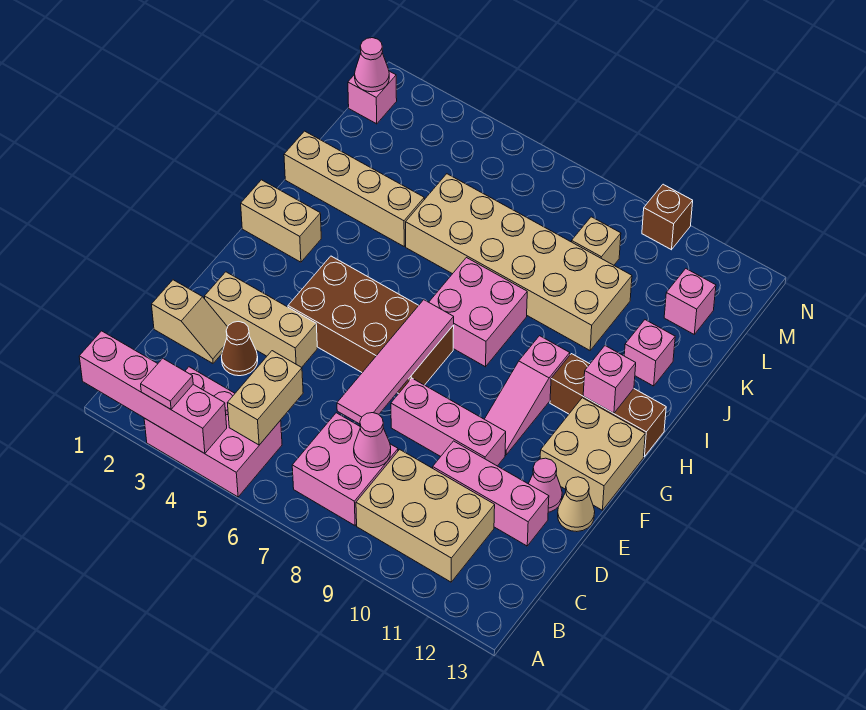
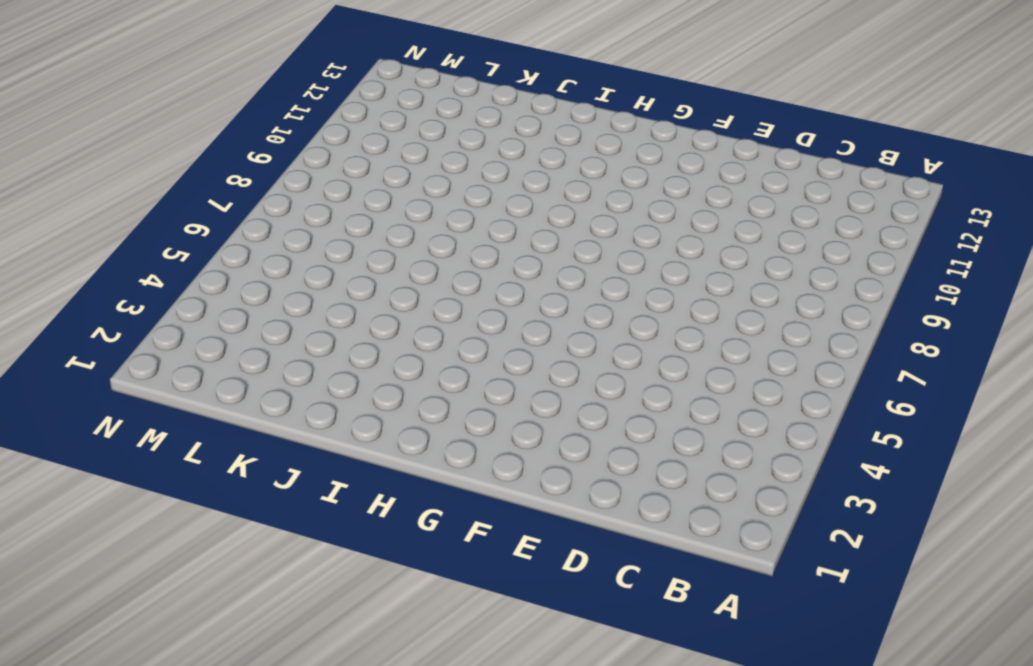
none -> pink brick A3:B5 level 1
none -> pink brick B7:C8 level 1
none -> tan brick B9:C11 level 1
none -> tan slope D1:D2 level 1 top 1

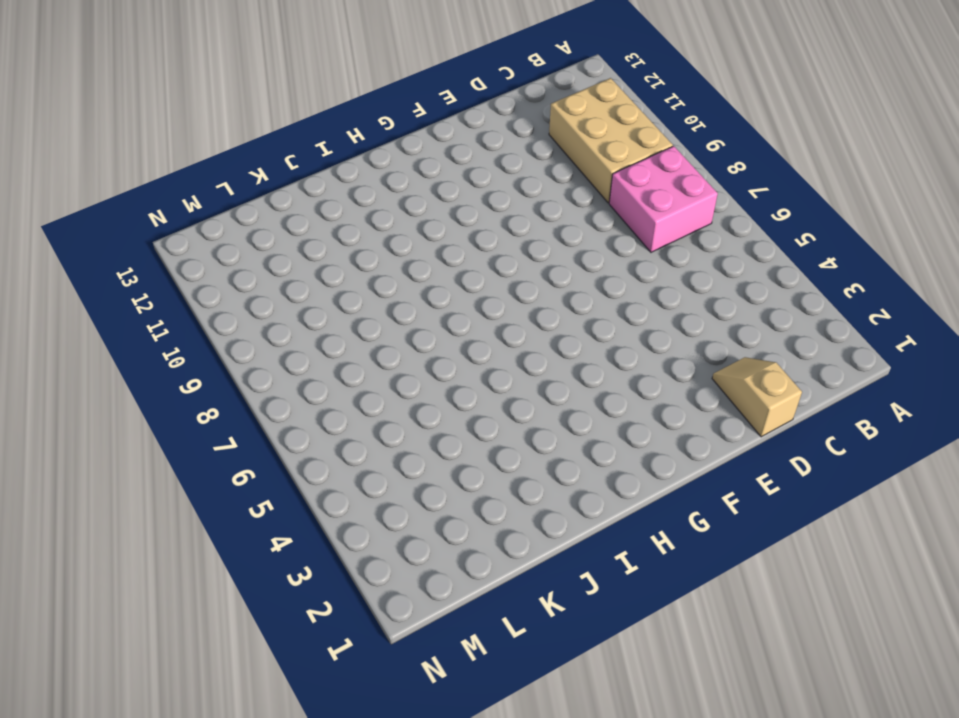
none -> pink brick A3:B5 level 1
none -> brown cone D3 level 1
none -> pink brick D10:D12 level 1
none -> tan brick E2:E4 level 1

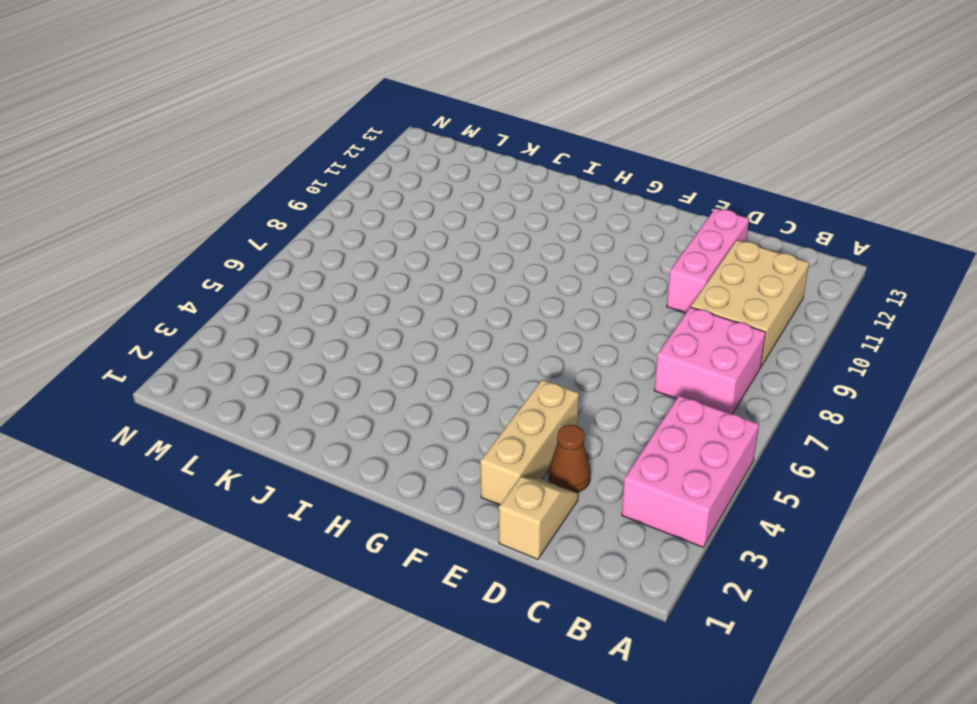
none -> pink brick E8:E10 level 1
none -> pink cone E12 level 1
none -> tan cone E13 level 1
none -> brown brick F4:G7 level 1

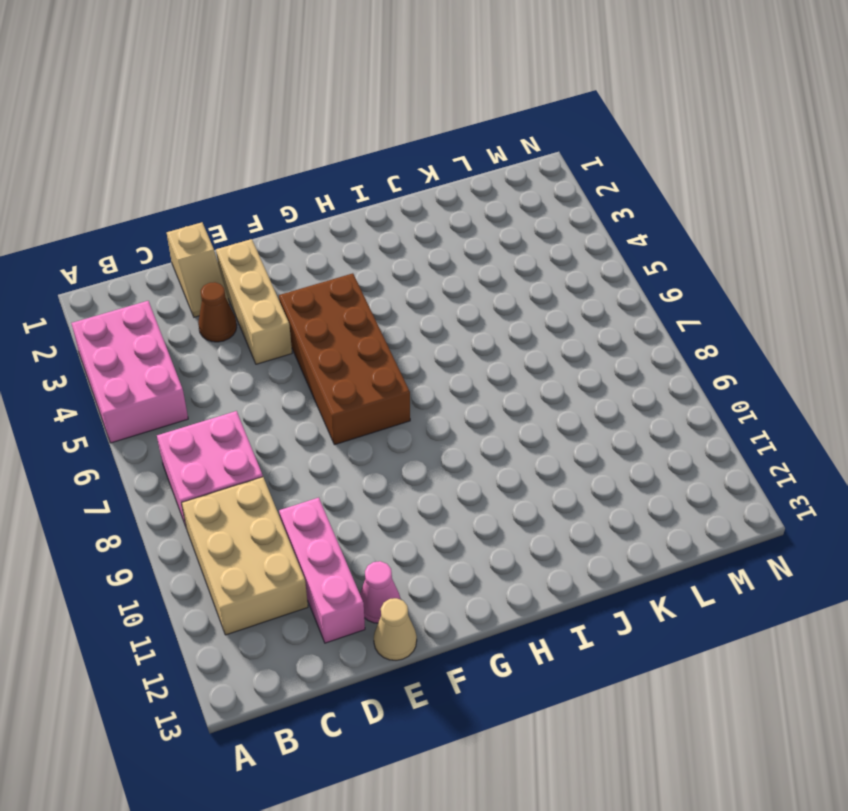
none -> pink brick E8:E10 level 1
none -> pink slope F10:H10 level 1 top H
none -> tan brick F12:G13 level 1
none -> tan brick H1:H2 level 1

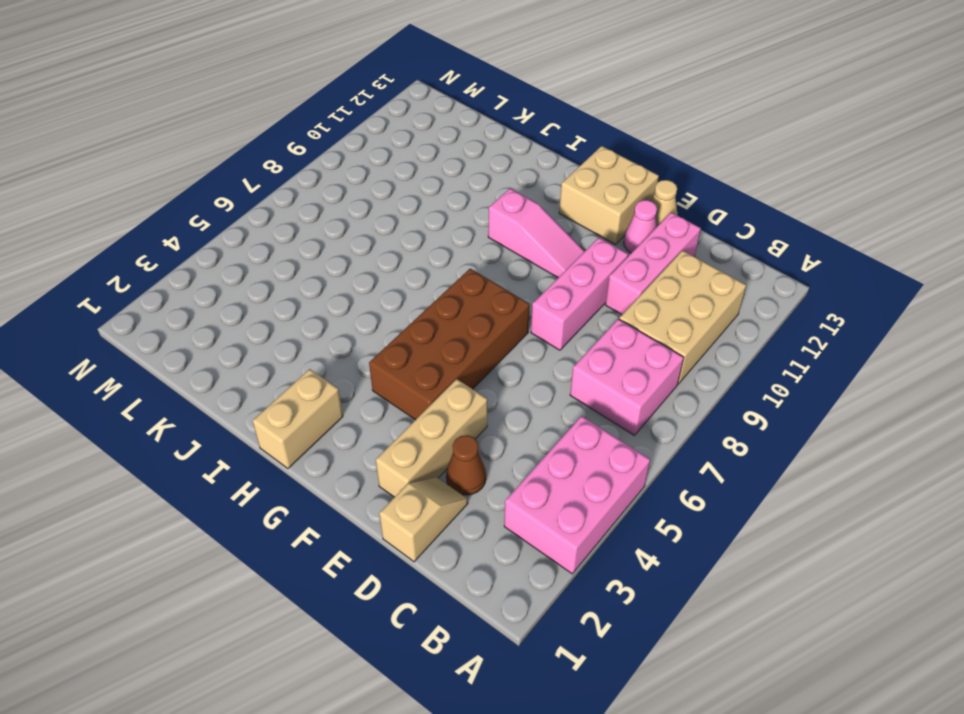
none -> pink brick H7:I8 level 1
none -> brown brick H11:H13 level 1
none -> tan brick J1:J4 level 1
none -> tan brick J5:K10 level 1

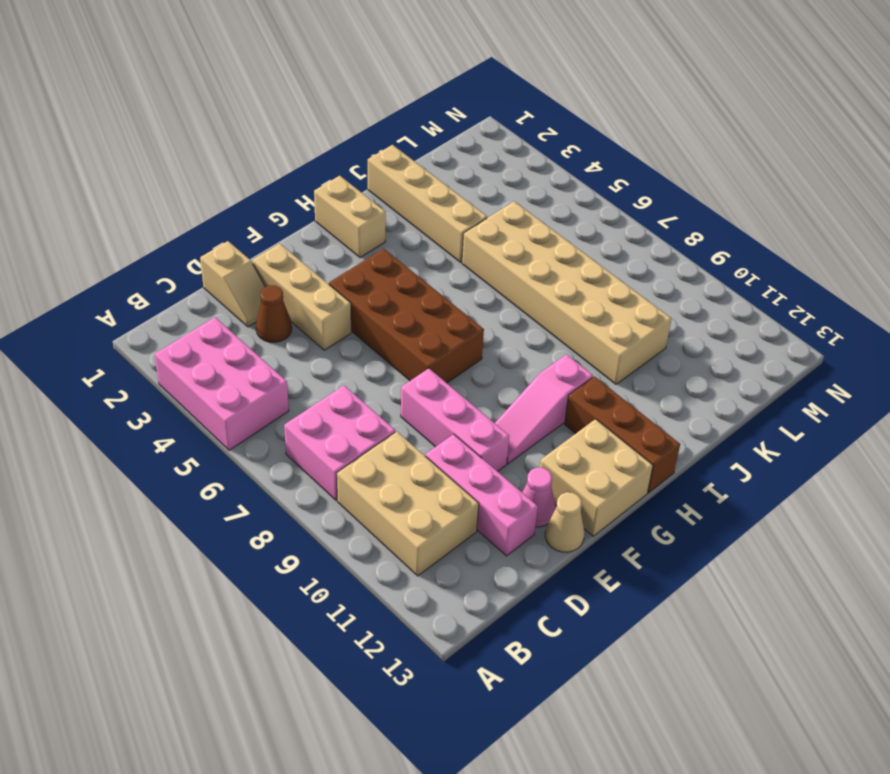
none -> pink brick H7:I8 level 1
none -> pink brick J12 level 1
none -> tan brick L9 level 1
none -> pink brick L12 level 1

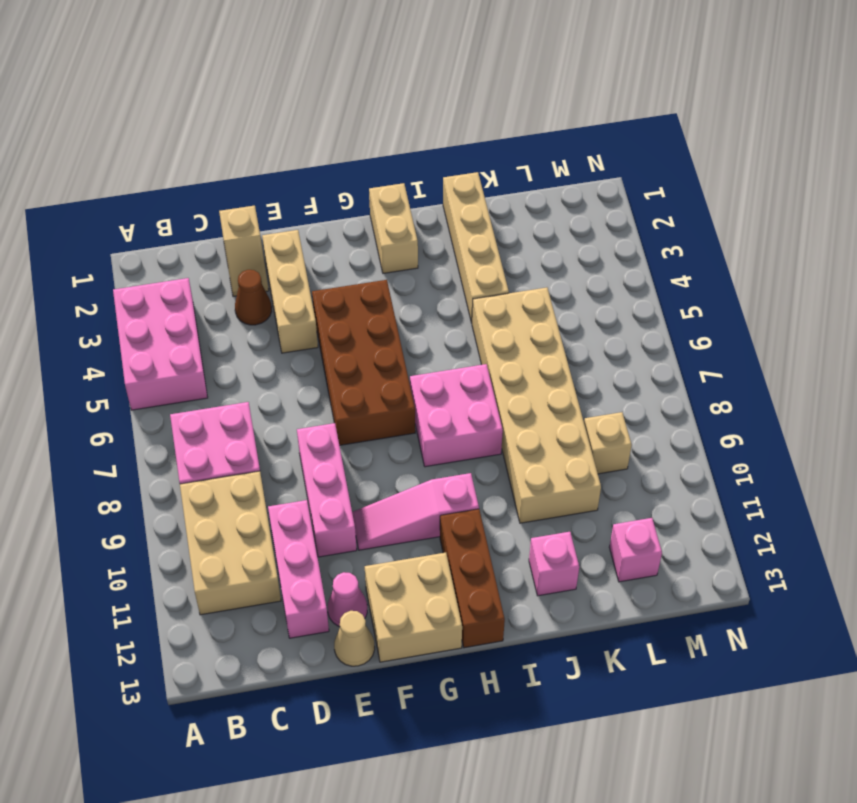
none -> pink brick M1 level 1
none -> brown brick N10 level 1
none -> pink brick A1:A4 level 2
none -> tan brick B5:C5 level 2

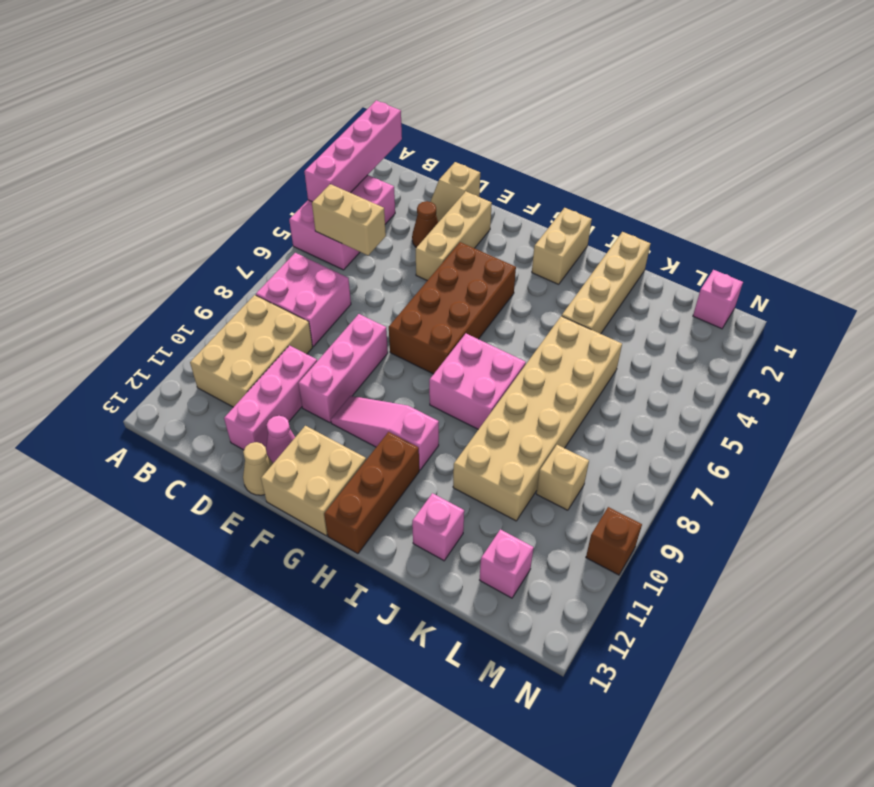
none -> pink cone C8 level 2
none -> pink tile D7:G7 level 2
none -> pink brick H12 level 2
none -> pink cone M1 level 2

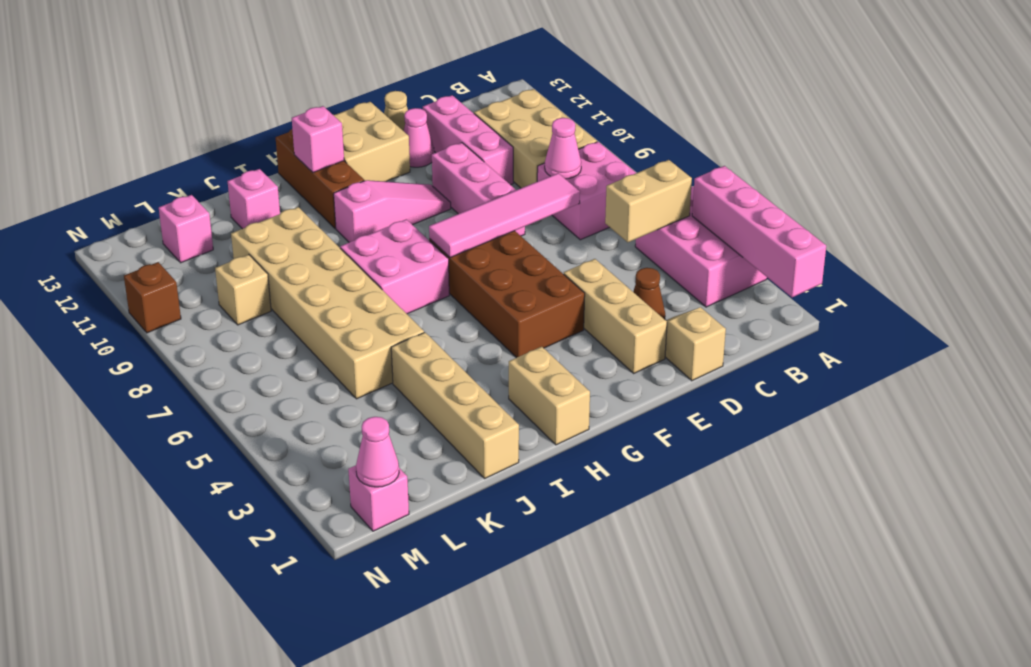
none -> pink tile A3 level 3

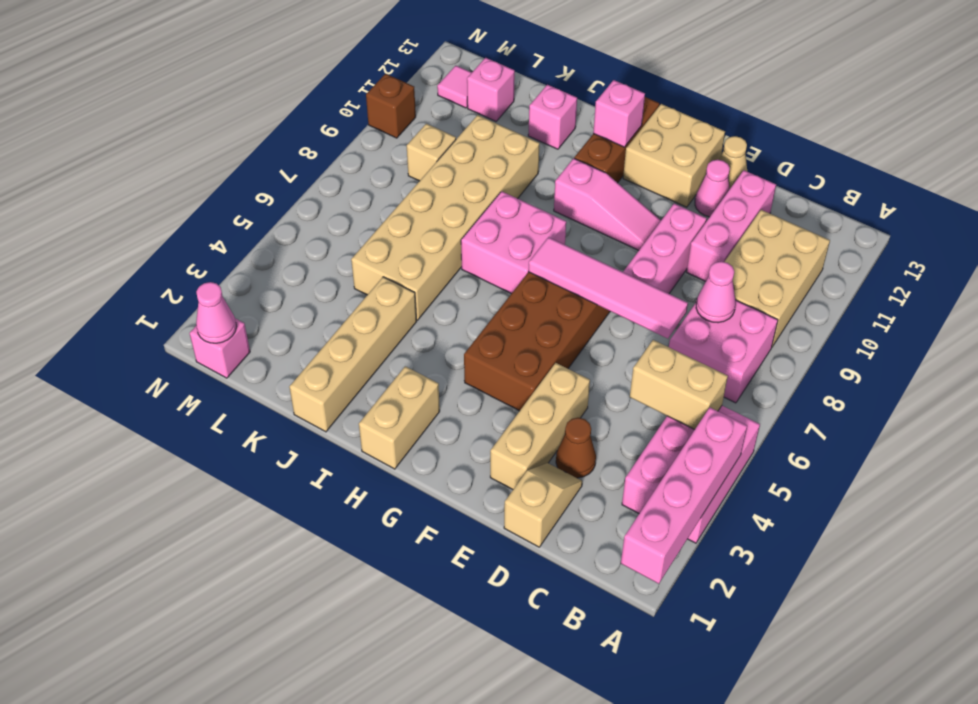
pink tile M12 level 1 -> pink tile A3 level 3

